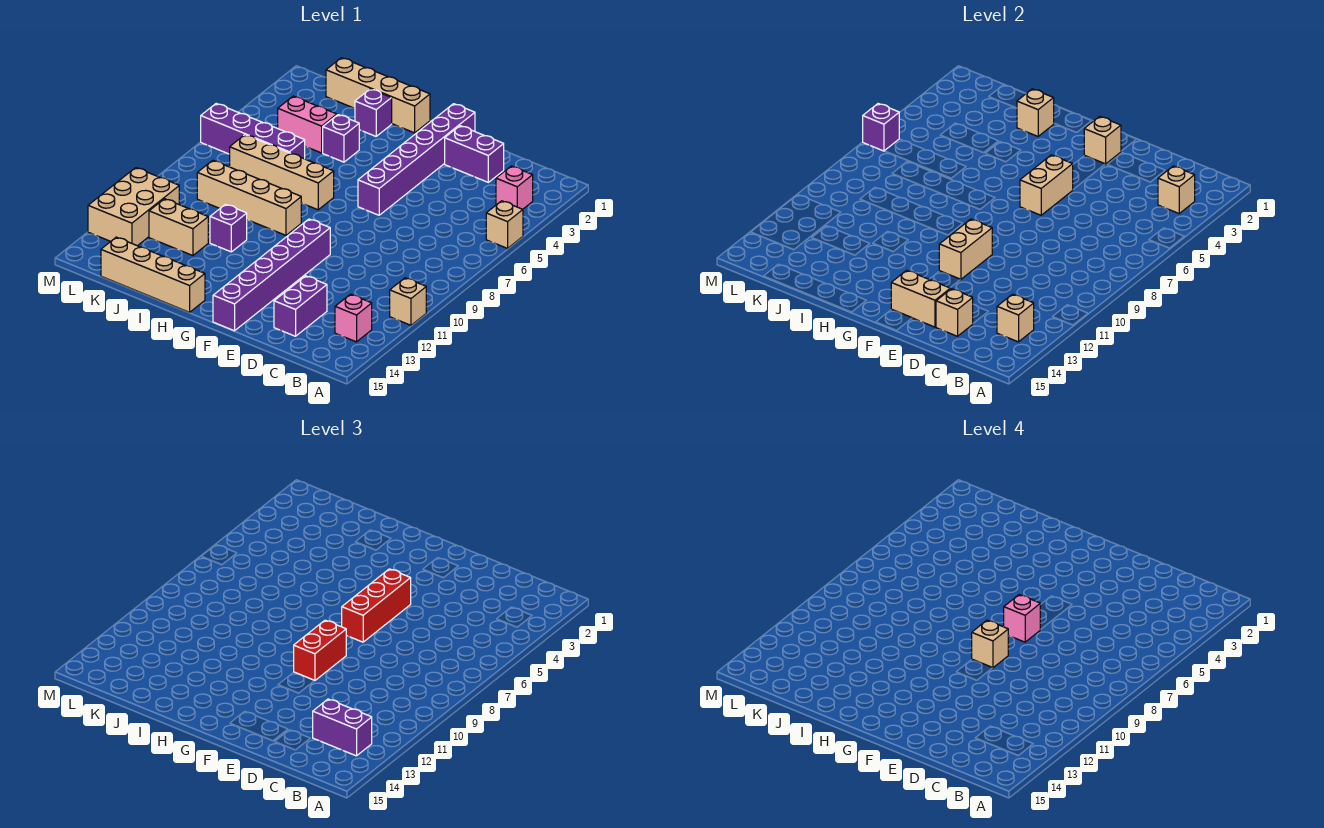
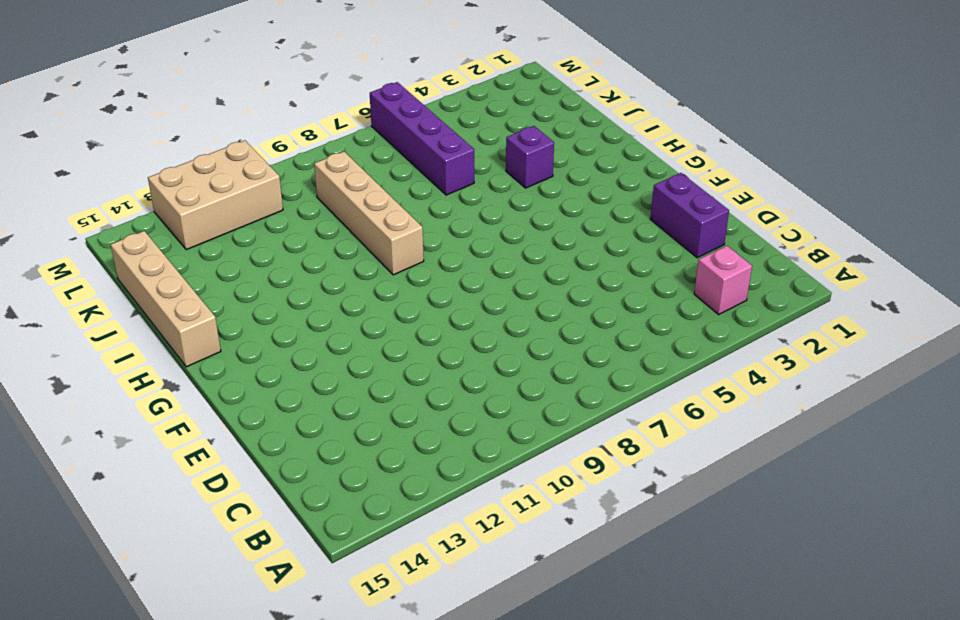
none -> tan brick A5 level 1
none -> tan brick A11 level 1
none -> pink brick B13 level 1
none -> purple brick D13:D14 level 1

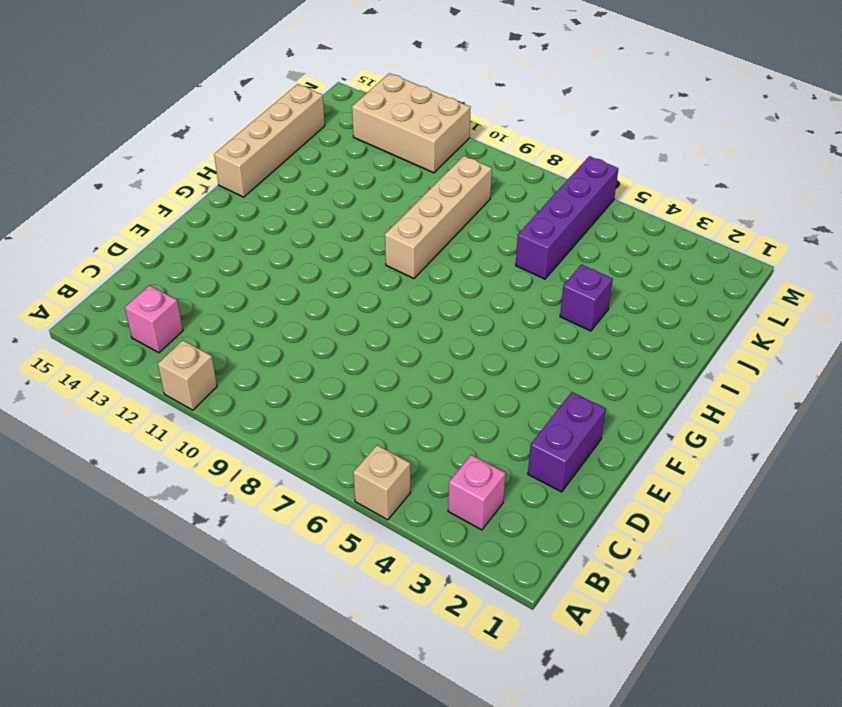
none -> purple brick D13:D14 level 1
none -> purple brick F1:F6 level 1
none -> purple brick F10:F15 level 1
none -> tan brick H1:K1 level 1

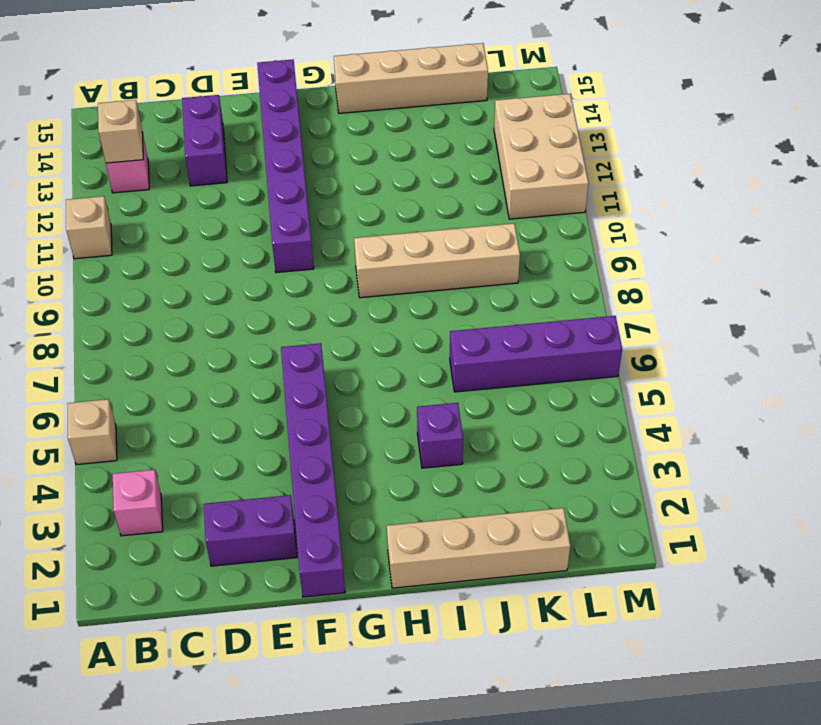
none -> tan brick H7:K7 level 1
none -> purple brick I2 level 1
none -> purple brick I11 level 1
none -> pink brick J4:K4 level 1

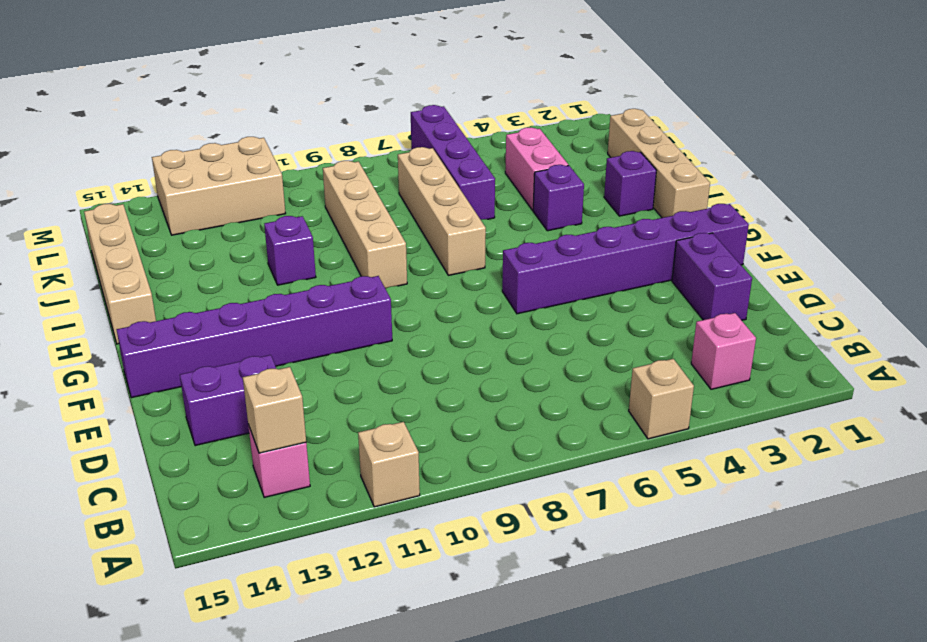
none -> tan brick J12:K12 level 1
none -> tan brick B3 level 2
none -> tan brick D14 level 2
none -> tan brick E14:F14 level 2

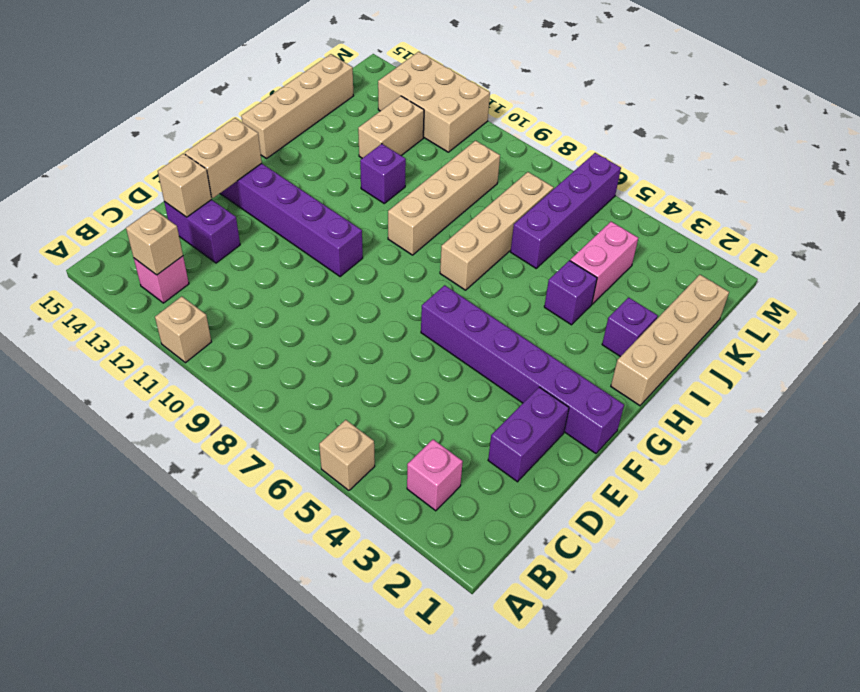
none -> tan brick B3 level 2
none -> tan brick F2 level 2
none -> tan brick F5:F6 level 2
none -> tan brick F10:F11 level 2

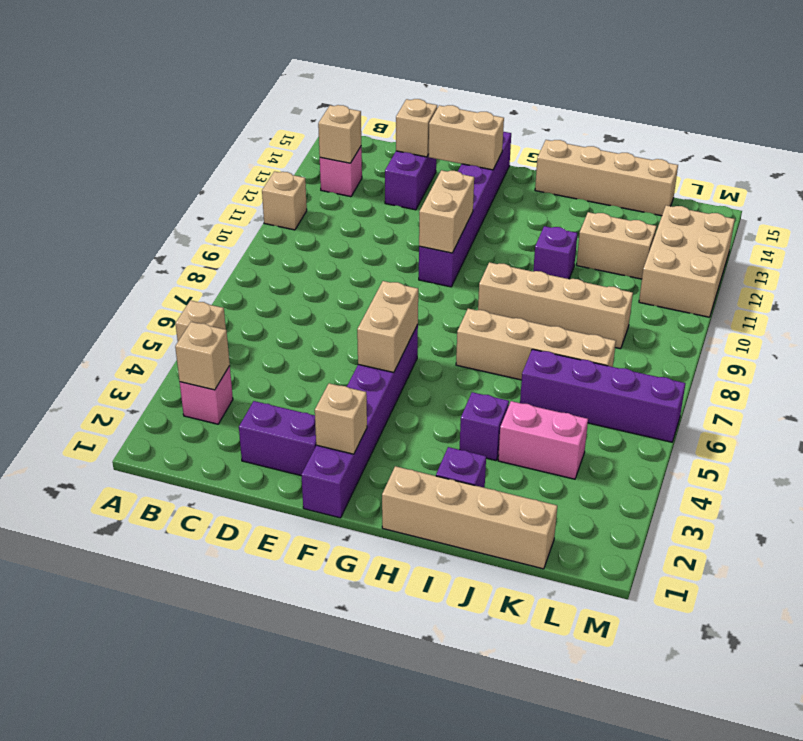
none -> tan brick I2 level 2
none -> purple brick M6 level 2
none -> purple brick B13:C13 level 3
none -> red brick F5:F7 level 3

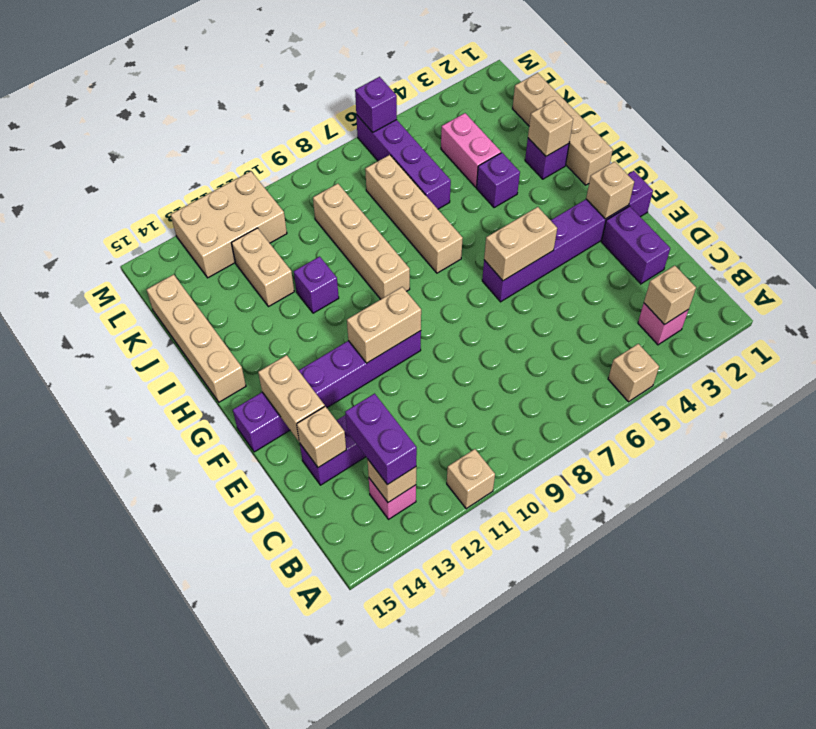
none -> red brick F5:F7 level 3
none -> red brick F9:F10 level 3
none -> pink brick F7 level 4
none -> tan brick F9 level 4

